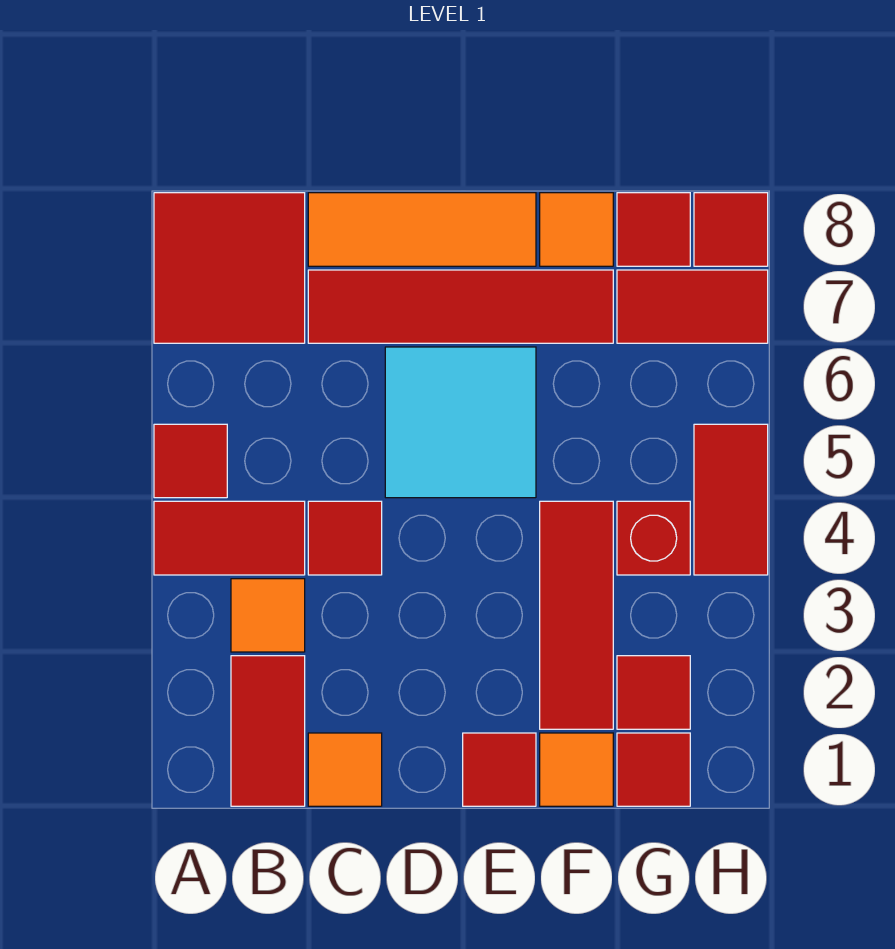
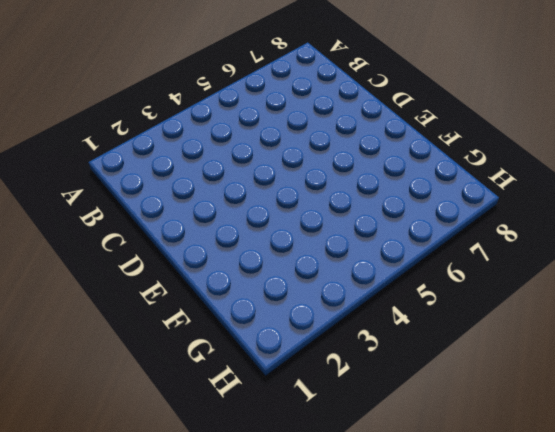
none -> red tile A4:B4 level 1
none -> red tile A5 level 1
none -> red tile A7:B8 level 1

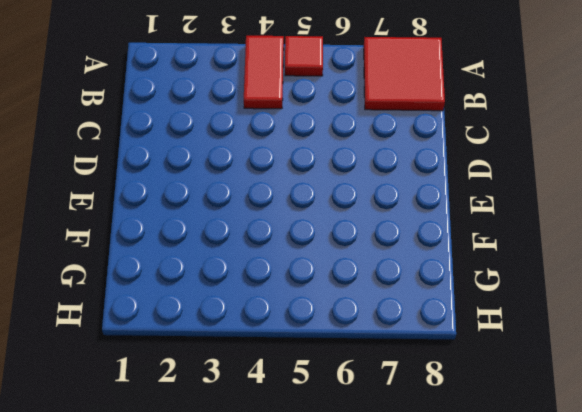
none -> red tile B1:B2 level 1
none -> orange tile B3 level 1
none -> orange tile C1 level 1

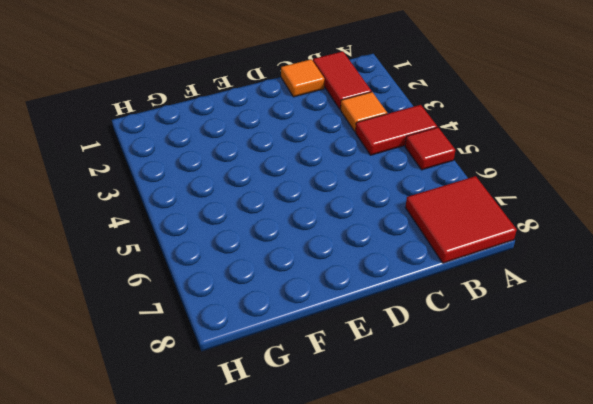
none -> red tile C4 level 1
none -> red tile C7:F7 level 1
none -> orange tile C8:E8 level 1

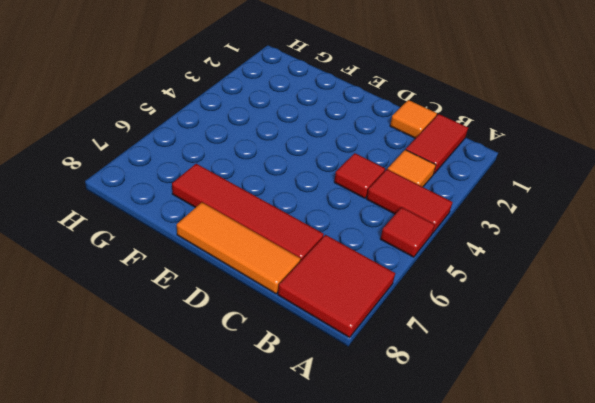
none -> cyan tile D5:E6 level 1
none -> red tile E1 level 1
none -> orange tile F1 level 1

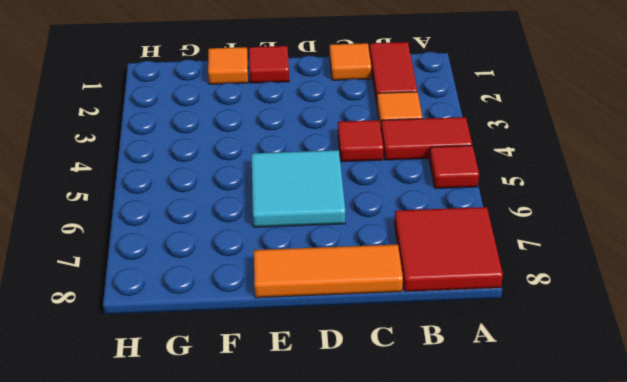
none -> red tile C7:F7 level 1
none -> red tile F2:F4 level 1
none -> orange tile F8 level 1

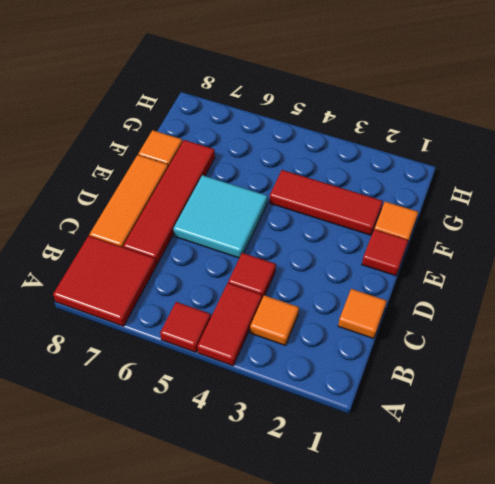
none -> red tile B1:B2 level 1
none -> red tile G1 level 1
none -> red tile G2 level 1

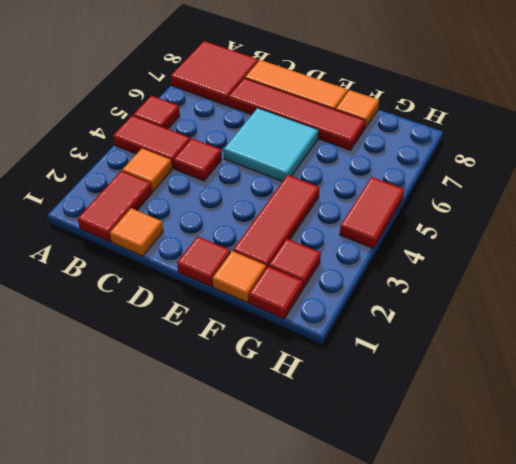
none -> red brick G4 level 1
none -> red tile G7:H7 level 1
none -> red tile G8 level 1

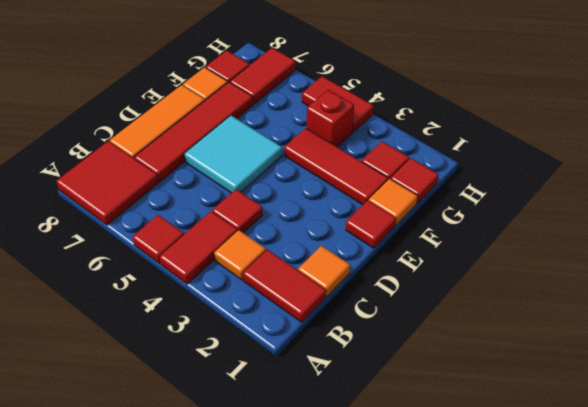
none -> red tile H8 level 1

